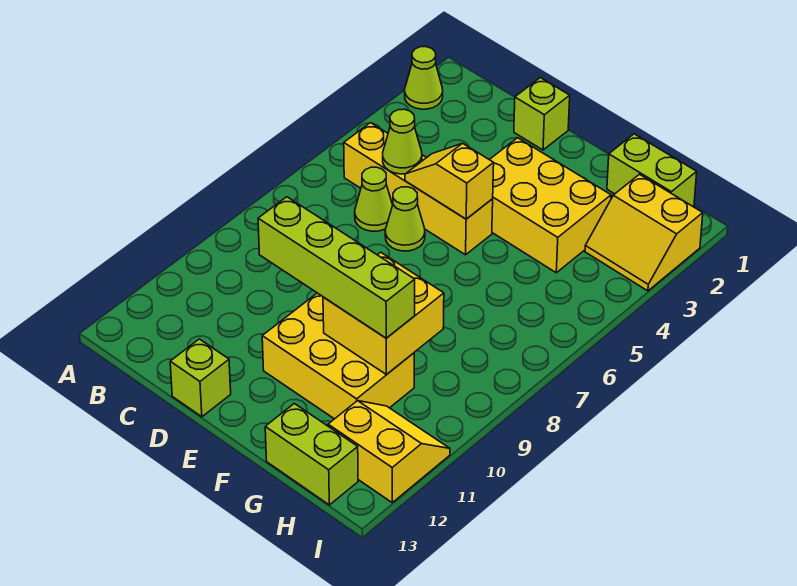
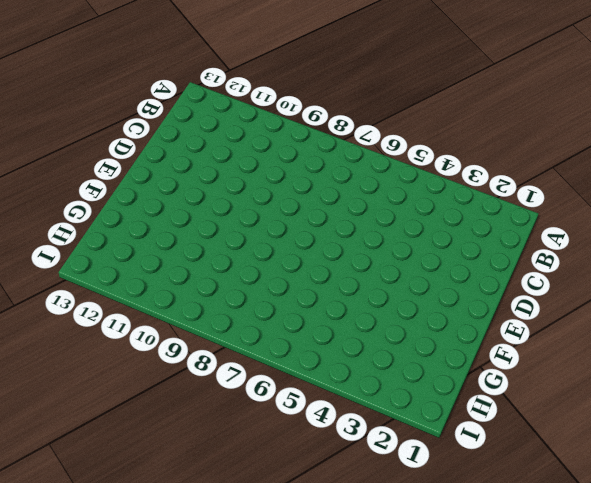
none -> lime cone A2 level 1
none -> yellow brick B5:E5 level 1
none -> lime cone C6 level 1

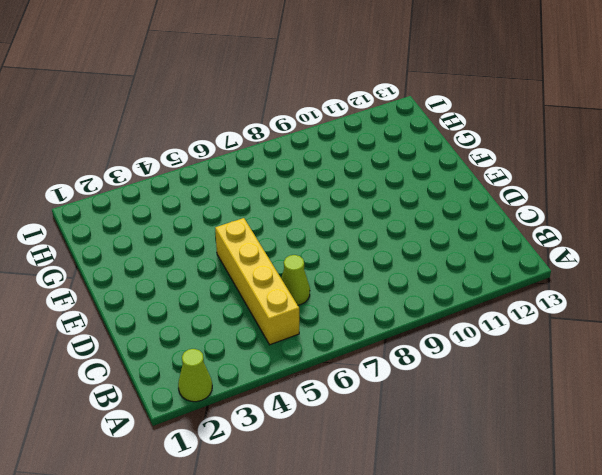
none -> lime brick D1 level 1
none -> lime cone D6 level 1
none -> lime brick D13 level 1

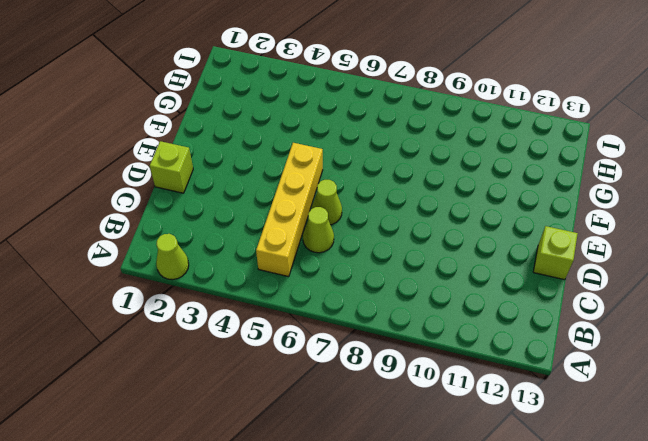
none -> yellow brick E3:G4 level 1
none -> yellow brick E10:G11 level 1
none -> lime brick G1:H1 level 1

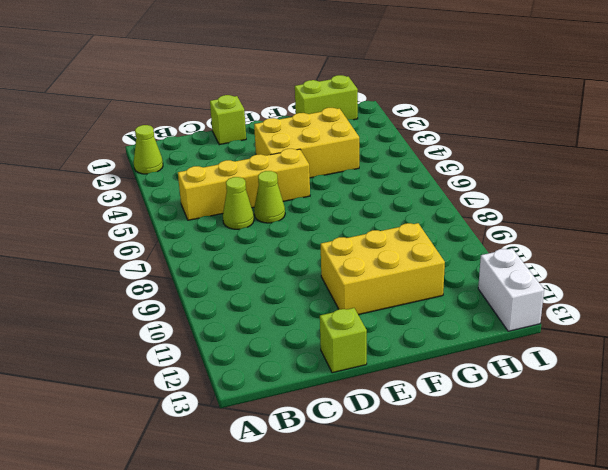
white brick I12:I13 level 1 -> yellow slope H11:I12 level 1 top 12
none -> lime brick G13:H13 level 1
none -> yellow slope H2:I3 level 1 top 2
none -> lime cone C5 level 2

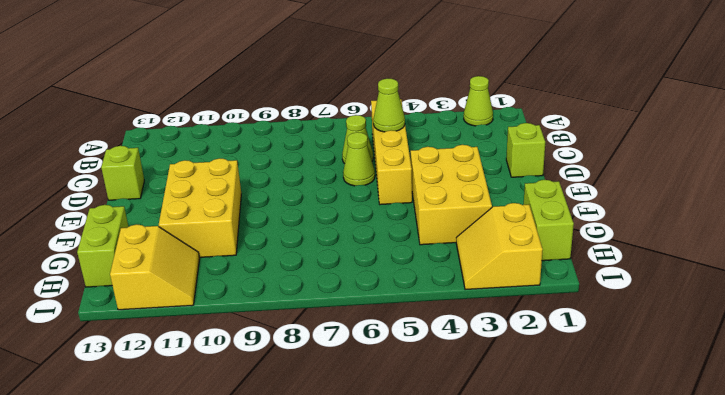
none -> yellow slope D5:E5 level 2 top E
none -> yellow brick F9:G10 level 2
none -> lime brick D10:G10 level 3

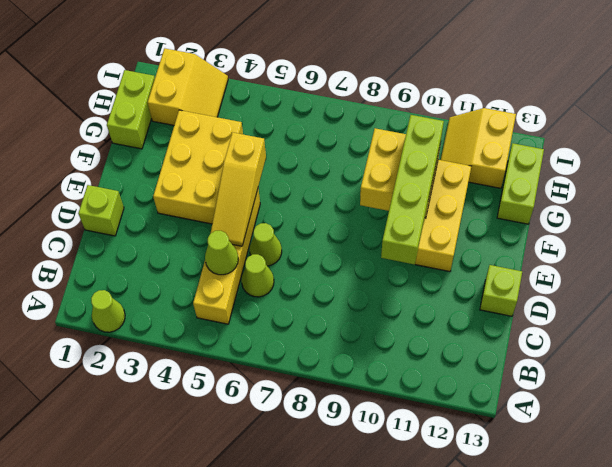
yellow slope D5:F5 level 2 top F -> yellow slope D5:E5 level 2 top E

